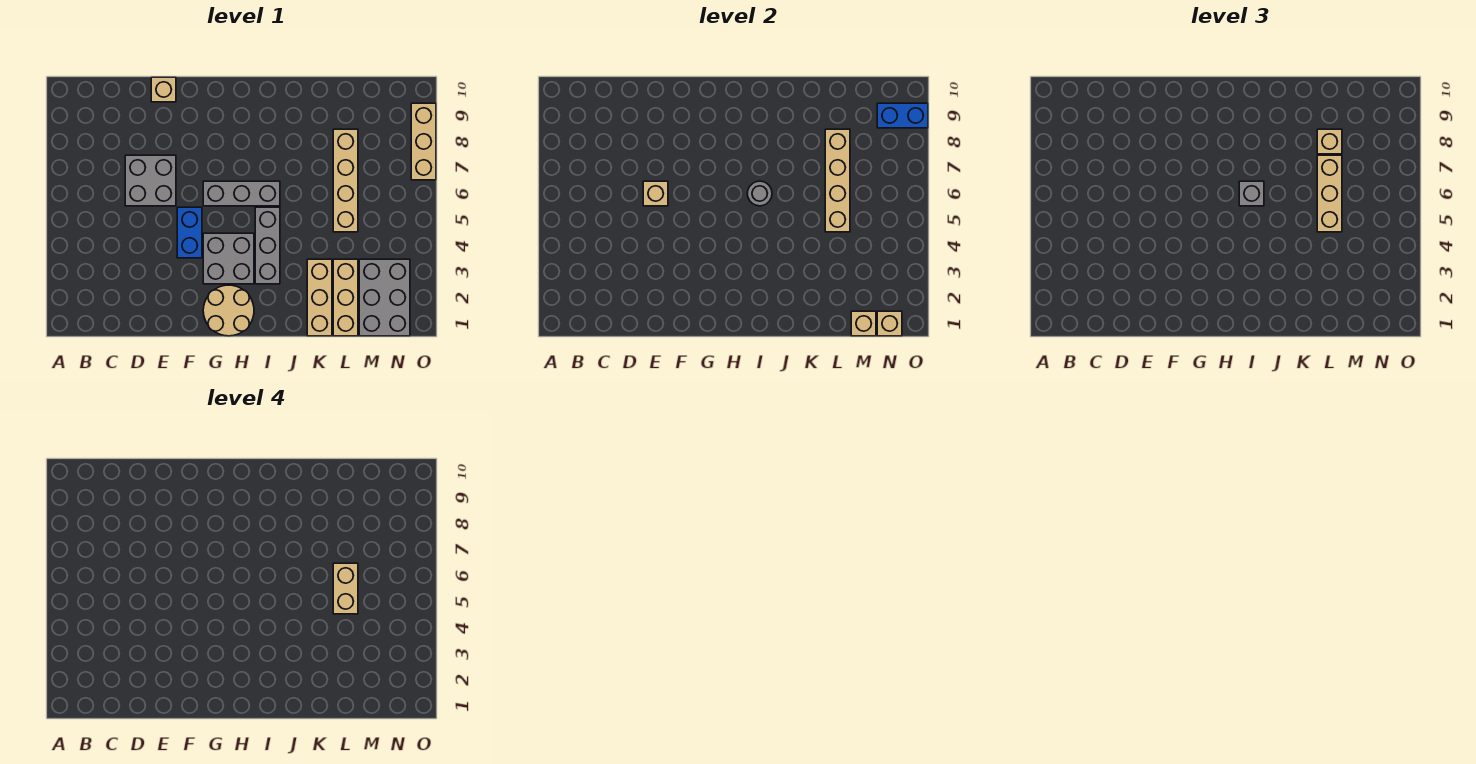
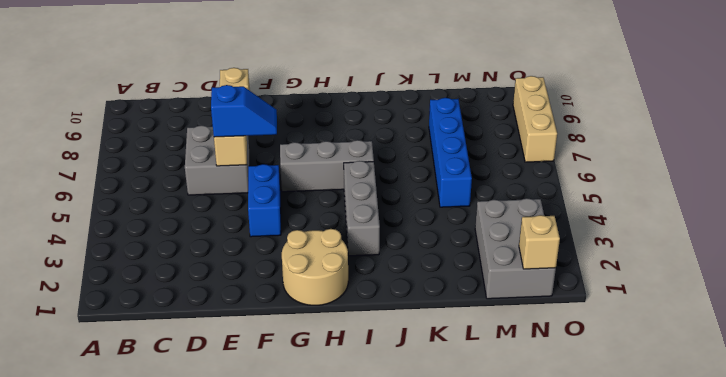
blue slope E6:F6 level 3 top E -> none
blue brick L5:L8 level 1 -> tan brick L5:L8 level 1
none -> grey brick G3:H4 level 1
none -> tan brick K1:K3 level 1
none -> tan brick L1:L3 level 1

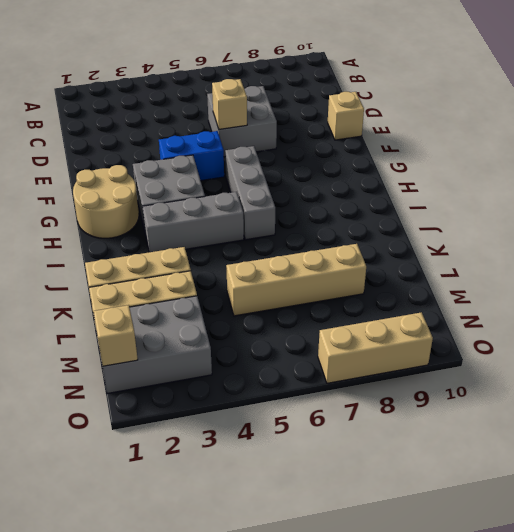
none -> grey round brick I6 level 2
none -> tan brick L5:L8 level 2
none -> tan brick M1 level 2

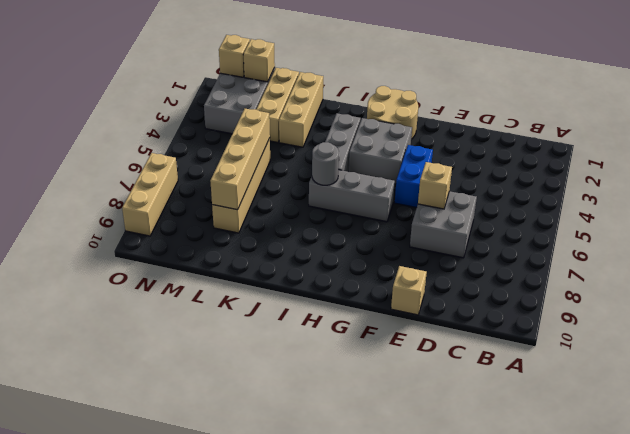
none -> blue brick N9:O9 level 2
none -> grey brick I6 level 3
none -> tan brick L5:L7 level 3

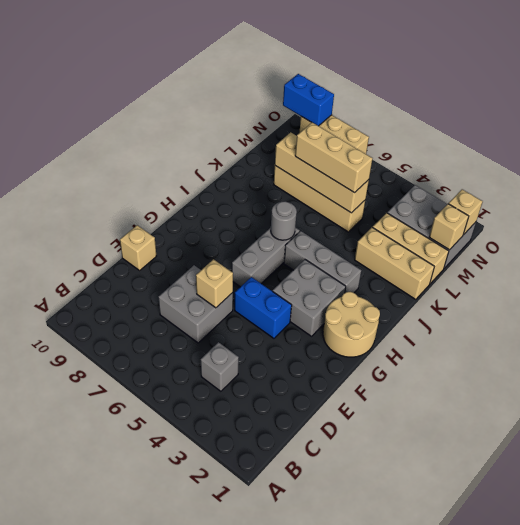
grey brick C4 level 1 -> grey brick I6 level 3
blue brick O9:O10 level 2 -> blue brick N9:O9 level 2
none -> tan brick L8 level 3
none -> tan brick L5:L6 level 4

